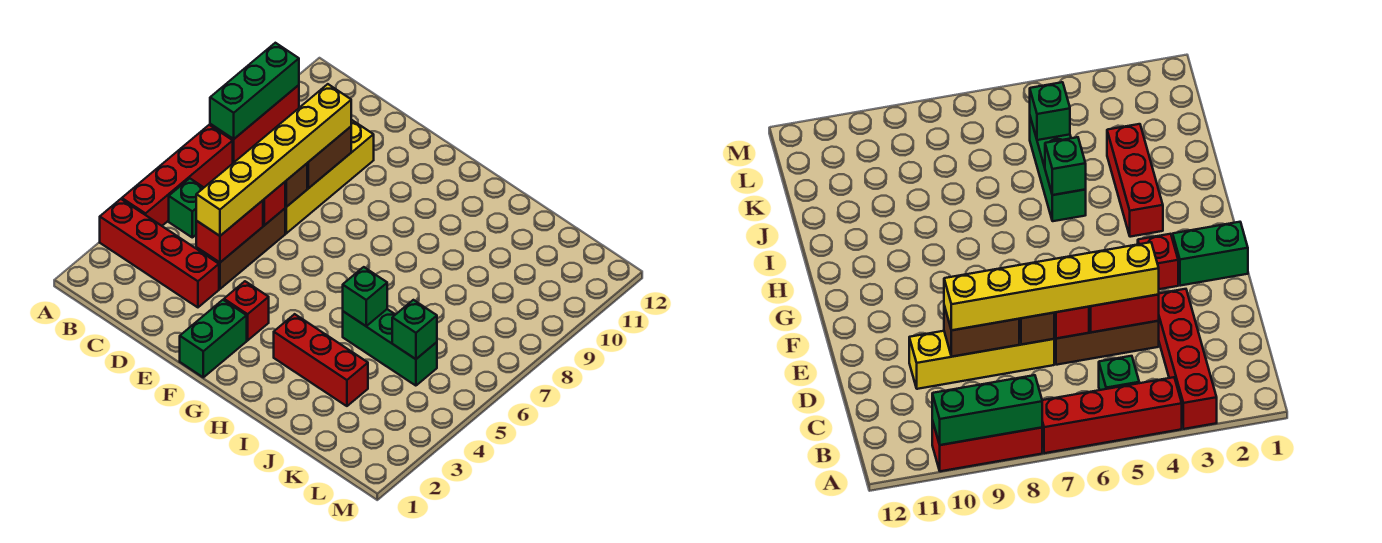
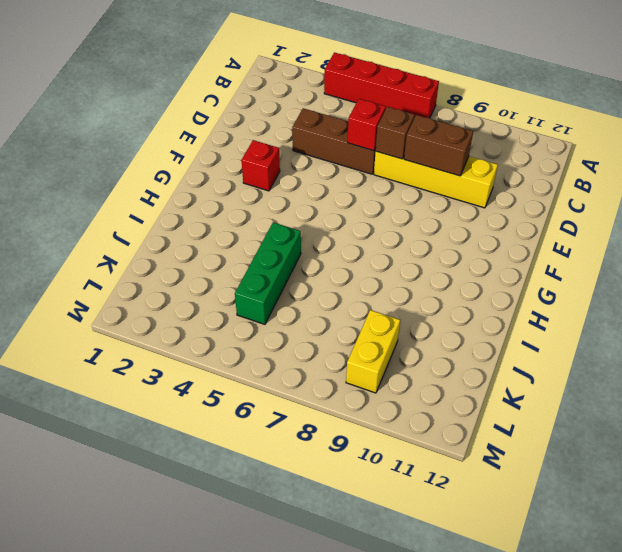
yellow brick K9:L9 level 1 -> none
none -> red brick A3:D3 level 1
none -> red brick A8:A10 level 1
none -> green brick B5 level 1

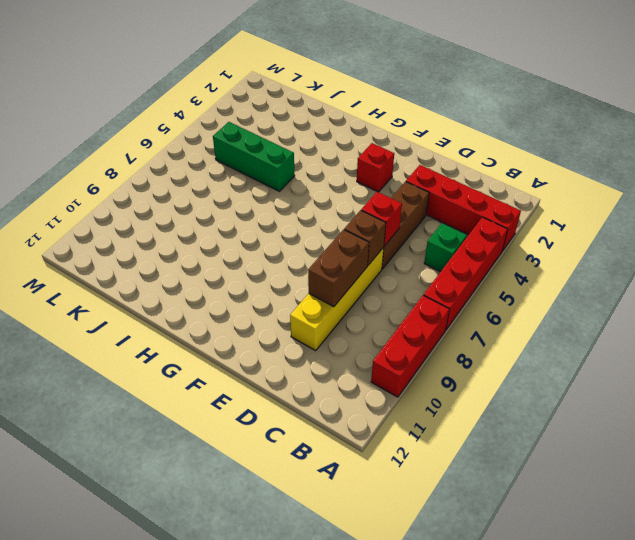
none -> green brick F1:F2 level 1
none -> red brick H3:J3 level 1
none -> green brick A8:A10 level 2

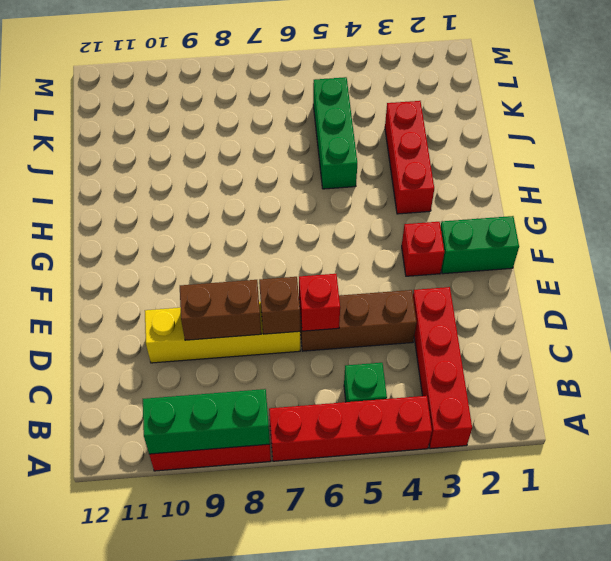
none -> red brick D4:D5 level 2
none -> green brick I5 level 2
none -> green brick K5 level 2

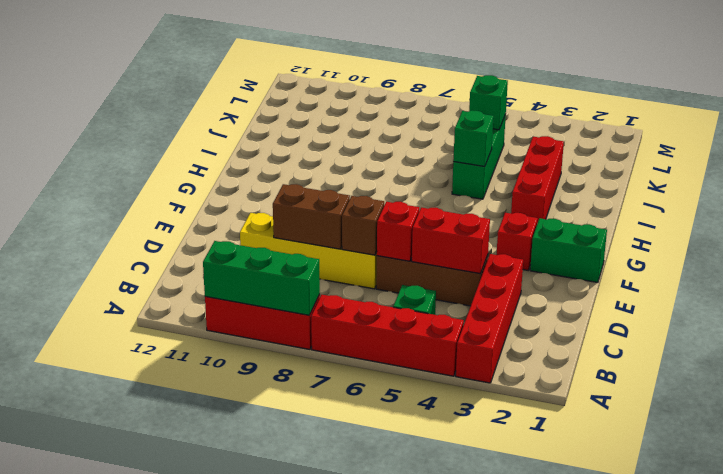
none -> yellow brick D4:D9 level 3

